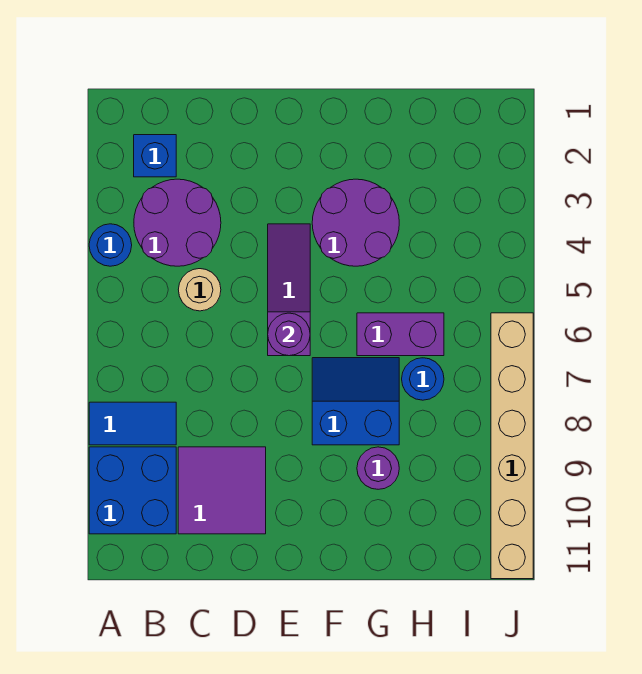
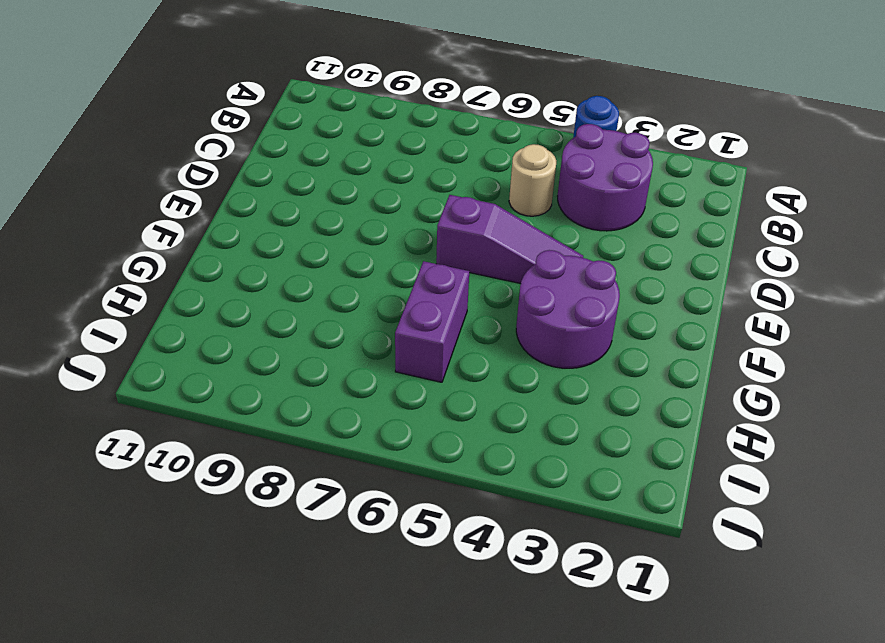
none -> blue tile A8:B8 level 1
none -> blue brick A9:B10 level 1
none -> blue brick B2 level 1

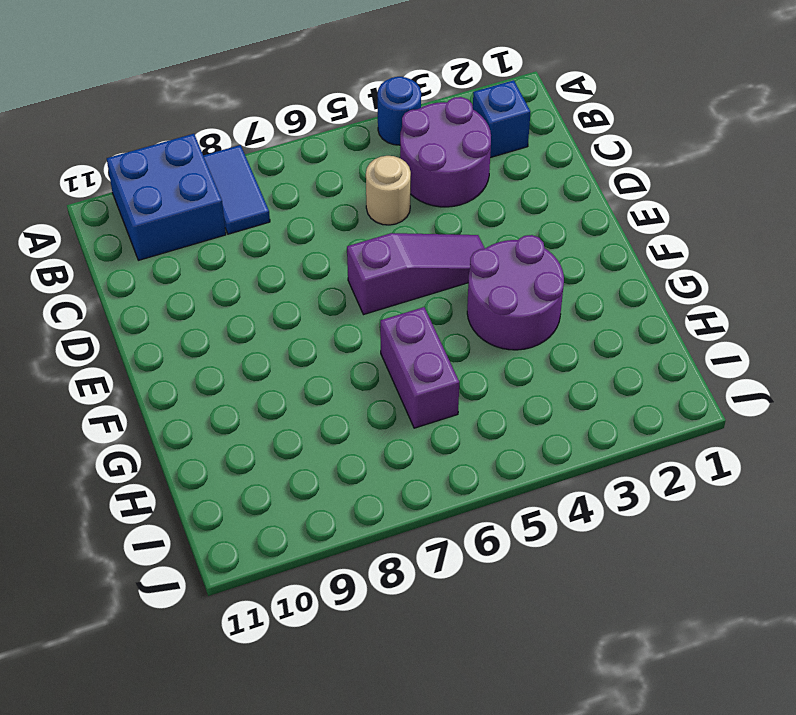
none -> purple tile C9:D10 level 1
none -> blue slope F7:G8 level 1 top 8
none -> purple round brick G9 level 1

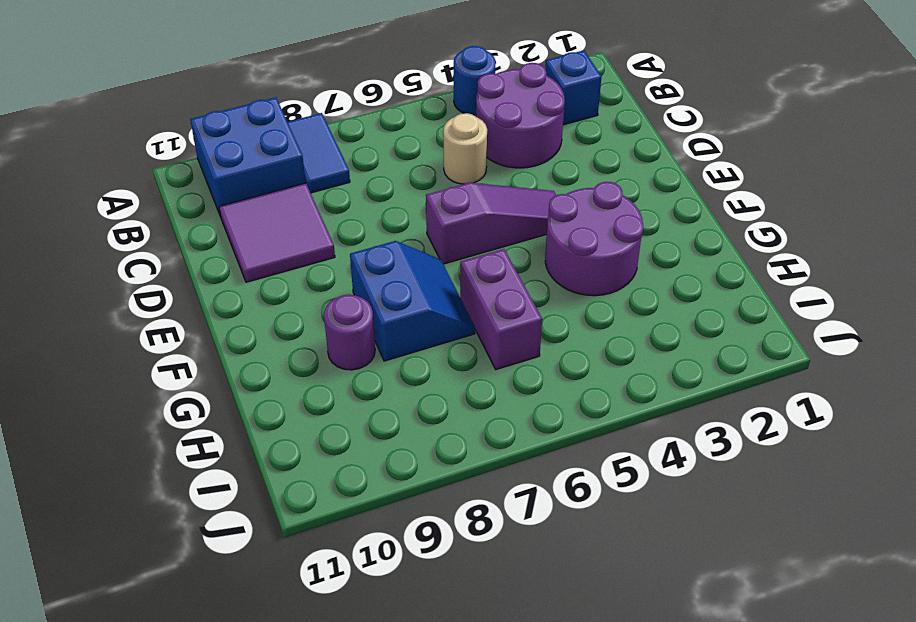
none -> blue round brick H7 level 1
none -> tan brick J6:J11 level 1
none -> purple round brick E6 level 2

